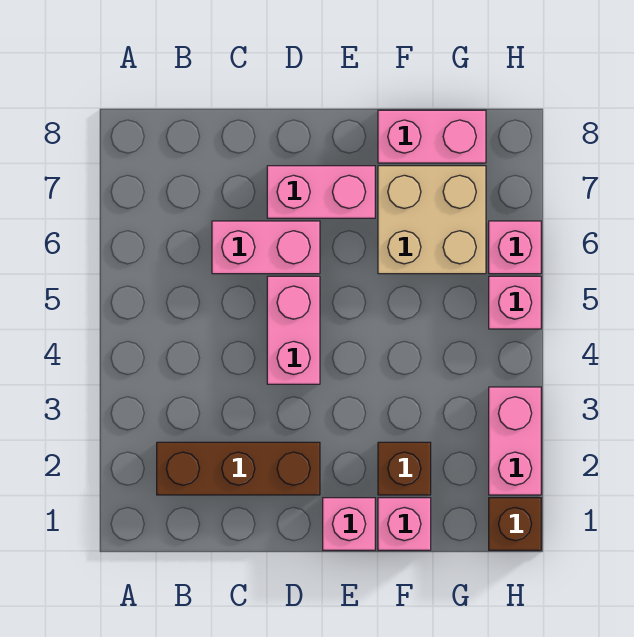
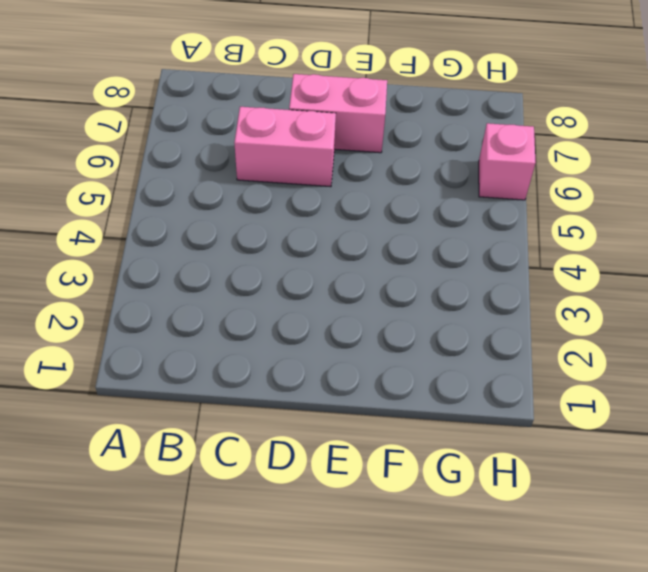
none -> brown brick B2:D2 level 1
none -> pink brick D4:D5 level 1
none -> pink brick E1 level 1

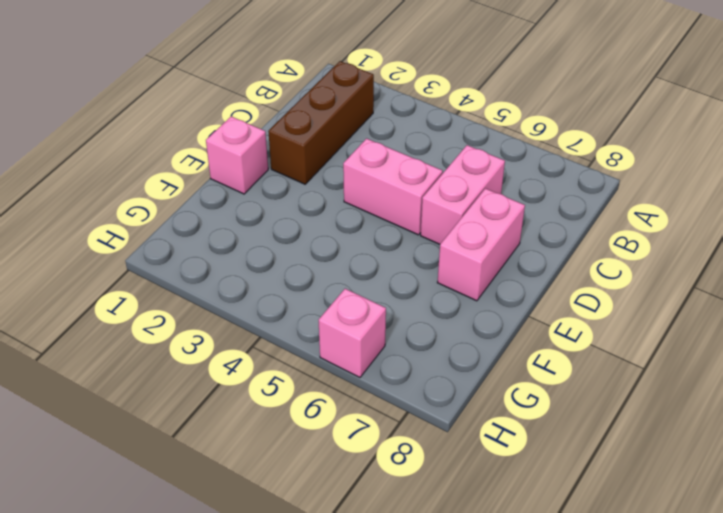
none -> pink brick F1 level 1
none -> brown brick F2 level 1
none -> tan brick F6:G7 level 1

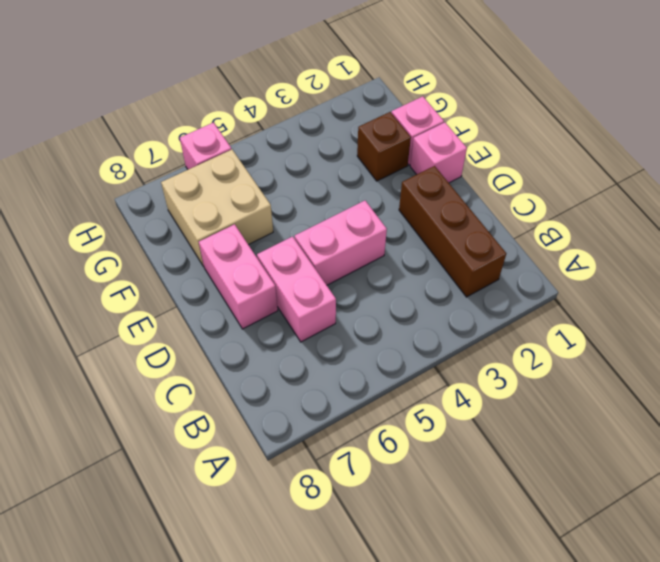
none -> pink brick F8:G8 level 1
none -> brown brick H1 level 1
none -> pink brick H2:H3 level 1

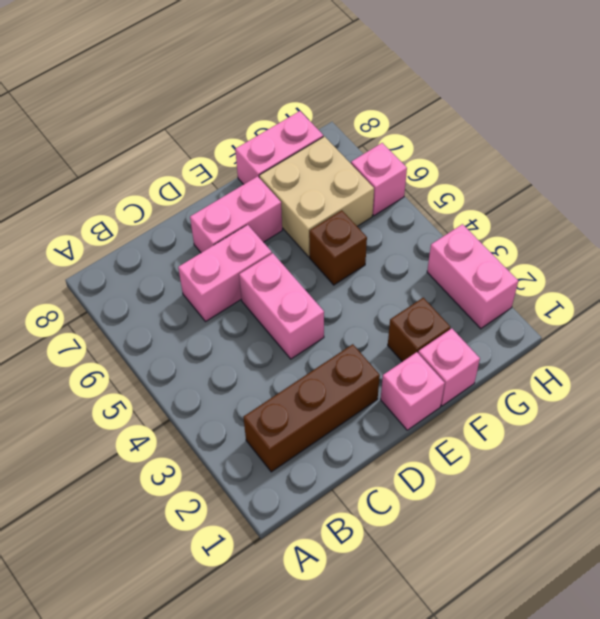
brown brick F5 level 1 -> brown brick H1 level 1
none -> pink brick H5 level 1

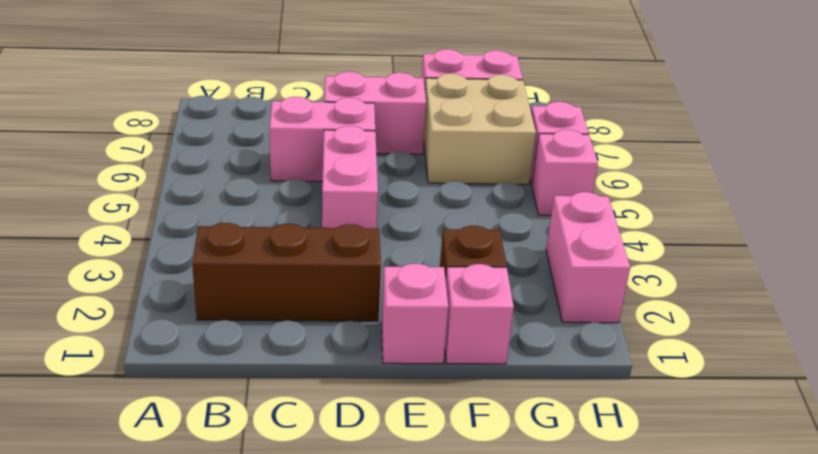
none -> brown brick H1 level 1

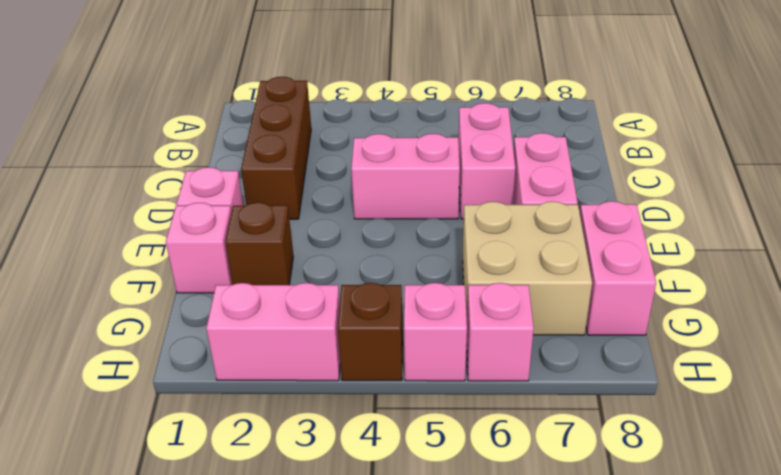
brown brick H4 level 1 -> brown brick H1 level 1

